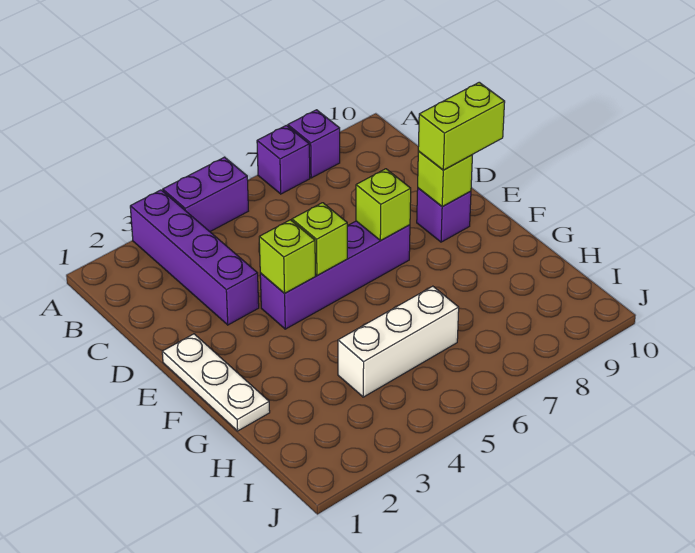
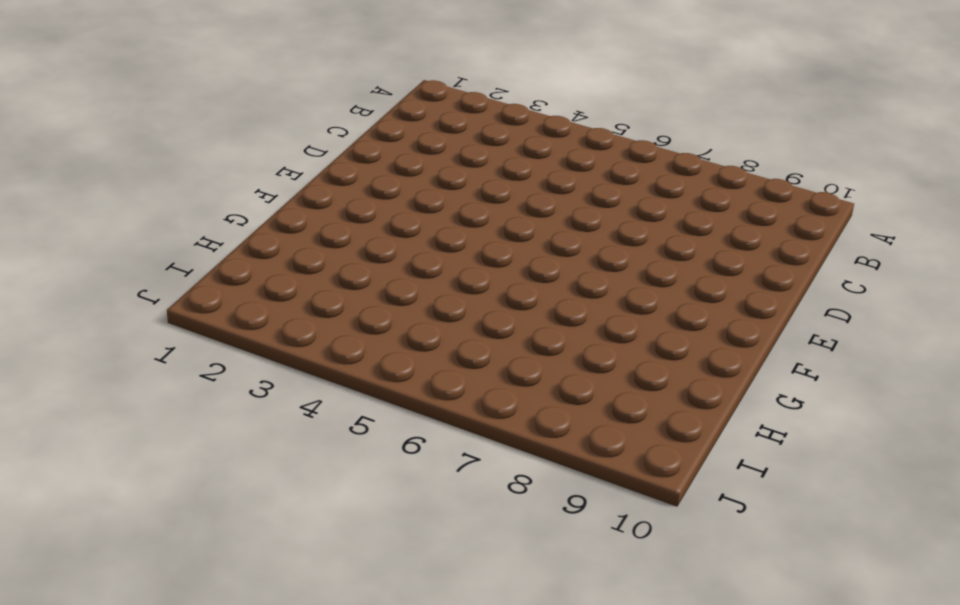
none -> purple brick A3:D3 level 1
none -> purple brick A4:A5 level 1
none -> purple brick A7 level 1

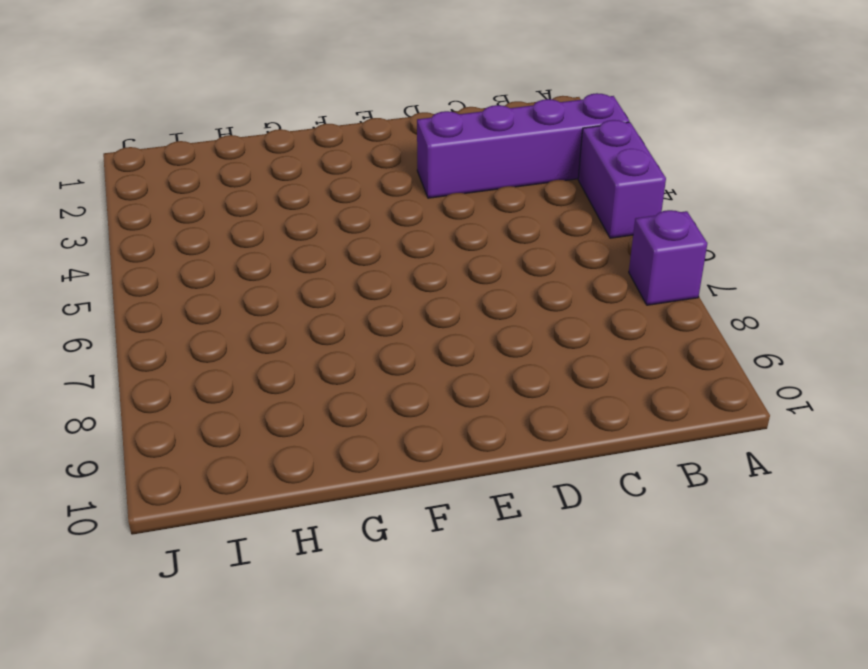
none -> purple brick A8 level 1
none -> white plate E1:G1 level 1
none -> purple brick E4:E7 level 1

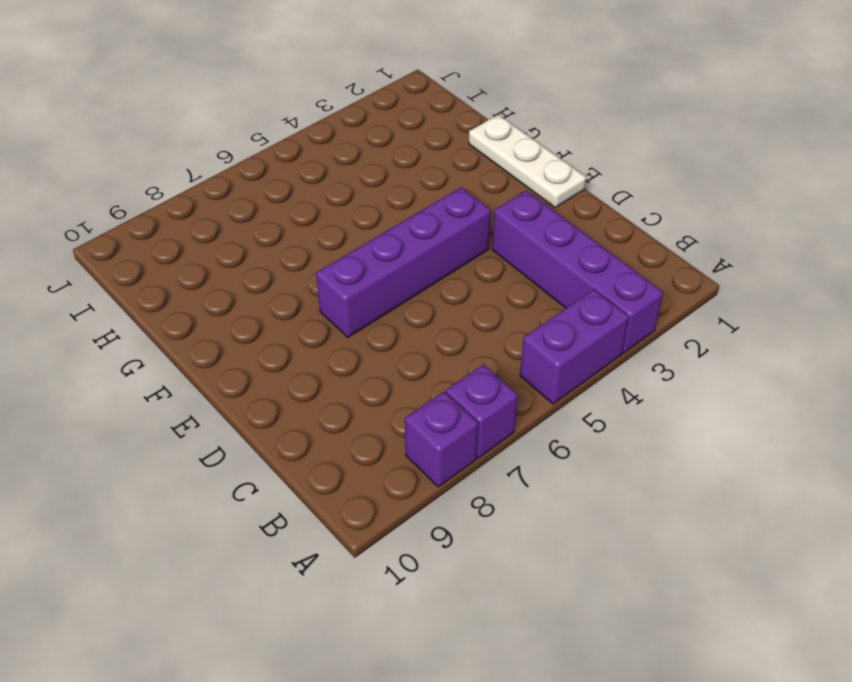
none -> purple brick E9 level 1
none -> white brick H4:H6 level 1
none -> lime brick E4 level 2

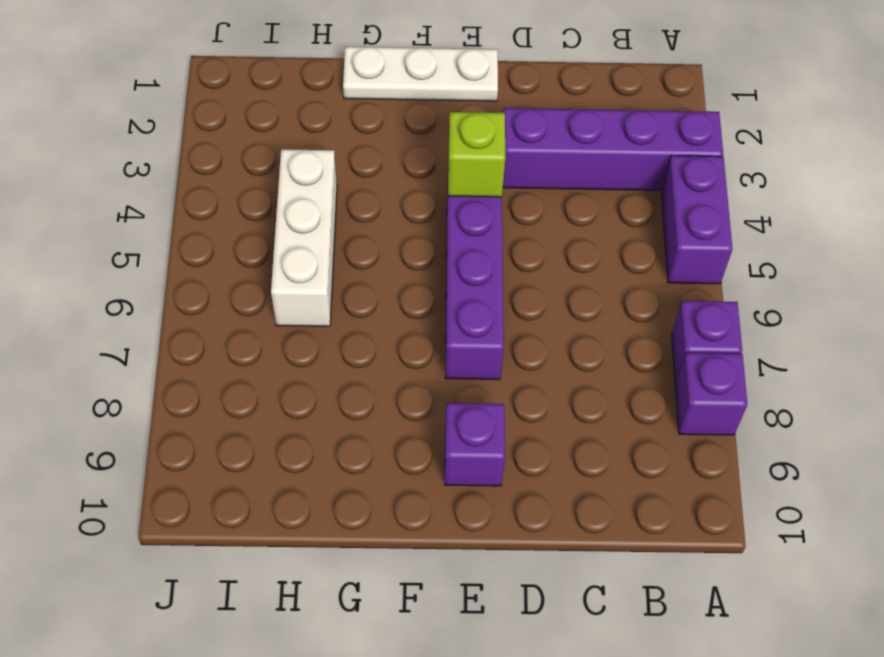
none -> lime brick E5 level 2
none -> lime brick E7 level 2
none -> lime brick E9 level 2

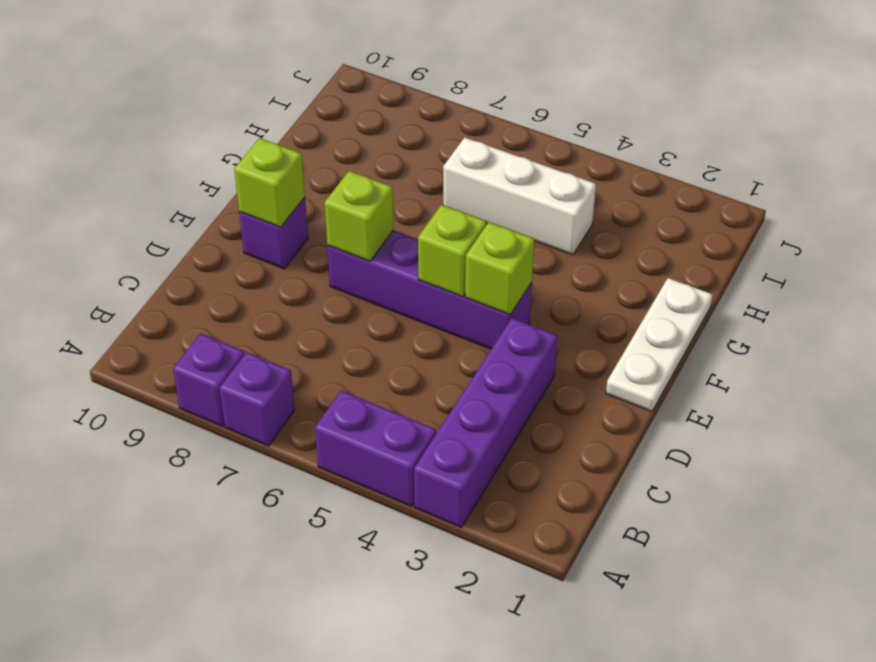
none -> lime brick E9:E10 level 3

